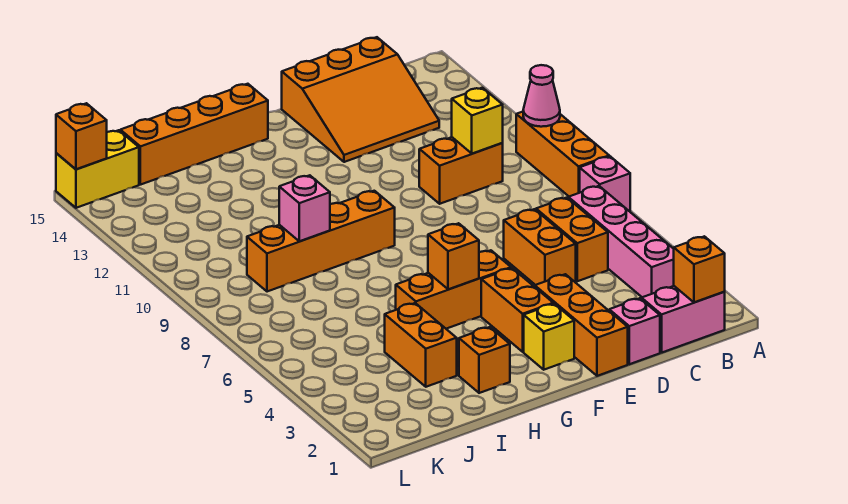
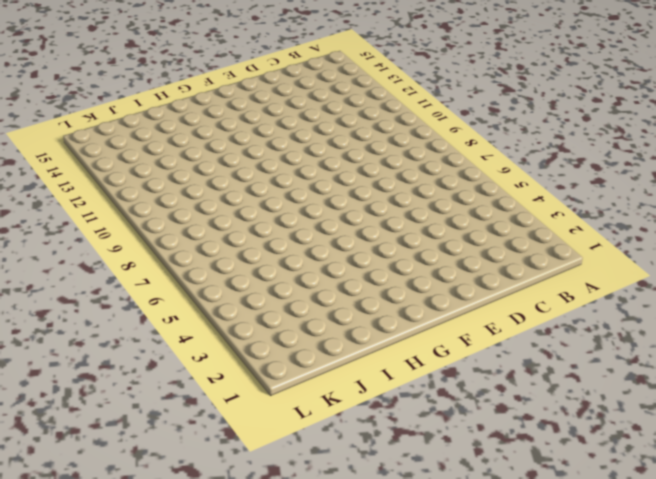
none -> pink brick A7 level 1
none -> orange brick A8:A10 level 1
none -> pink brick B1:C1 level 1

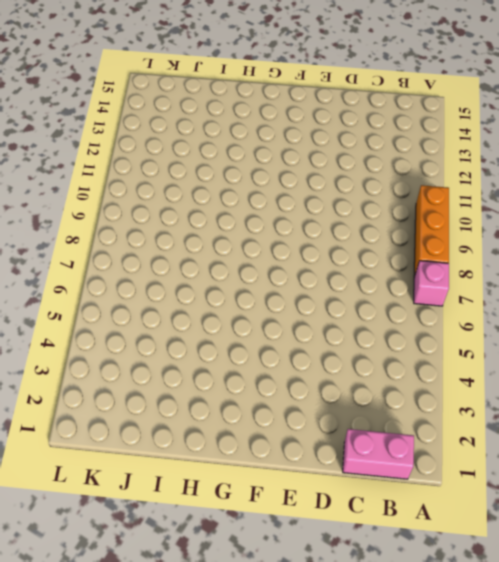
none -> pink brick B3:B6 level 1
none -> orange brick C5:C6 level 1
none -> orange brick C10:D10 level 1

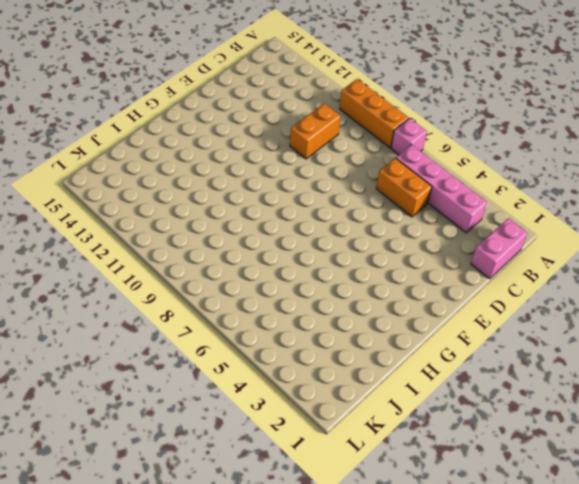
none -> orange slope C13:E15 level 1 top 15
none -> pink brick D1 level 1
none -> orange brick D5:D6 level 1

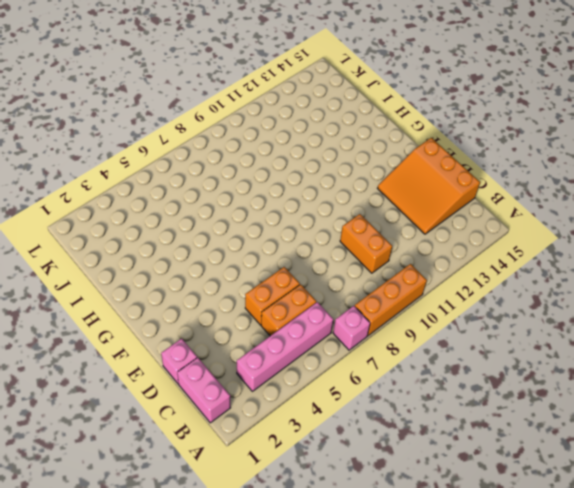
none -> orange brick E1:E3 level 1
none -> yellow brick F2 level 1
none -> orange brick F3:F4 level 1

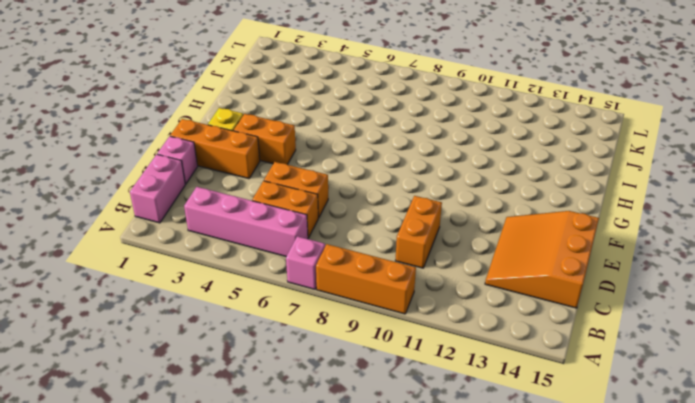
none -> orange brick F5:H5 level 1
none -> orange brick G9:J9 level 1
none -> orange brick G15:J15 level 1

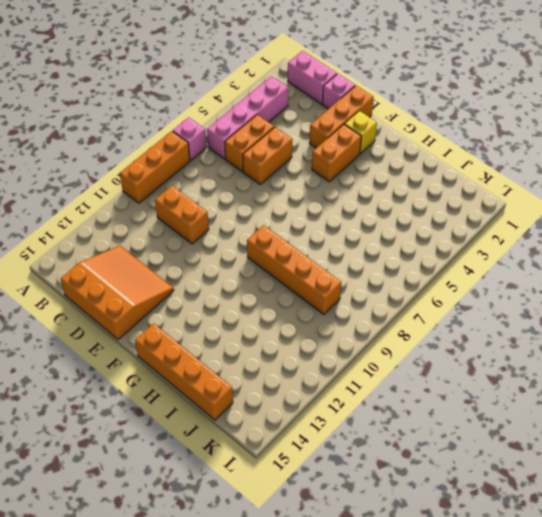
none -> orange brick F5:H5 level 1
none -> orange brick H2 level 1
none -> orange brick I3:I4 level 1

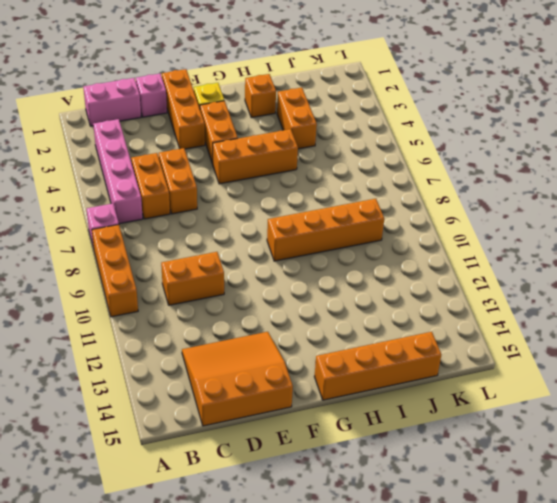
none -> yellow brick K15:L15 level 1
none -> pink cone A10 level 2
none -> orange brick B1 level 2

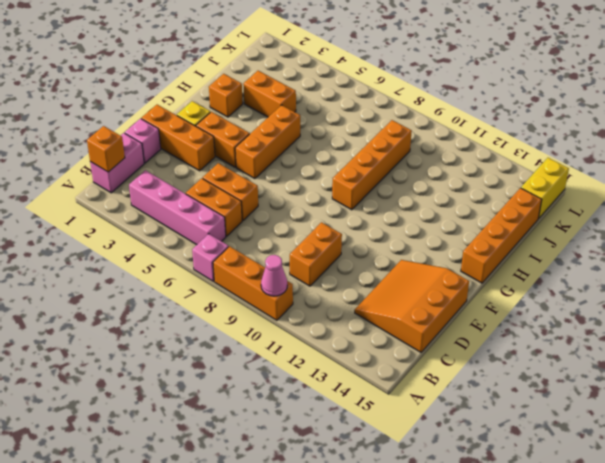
none -> yellow brick C10 level 2
none -> orange brick G5 level 2
none -> pink brick I9 level 2

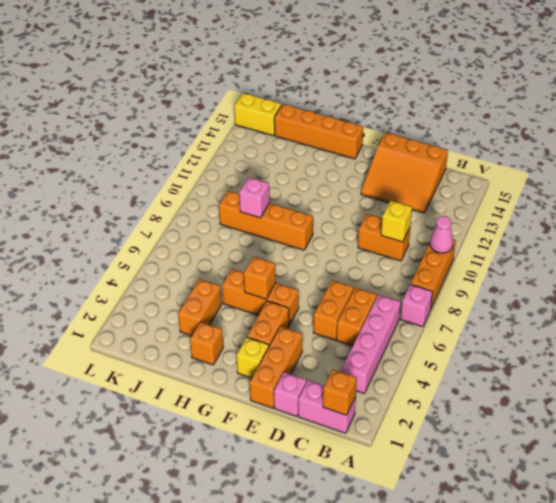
none -> orange brick L15 level 2

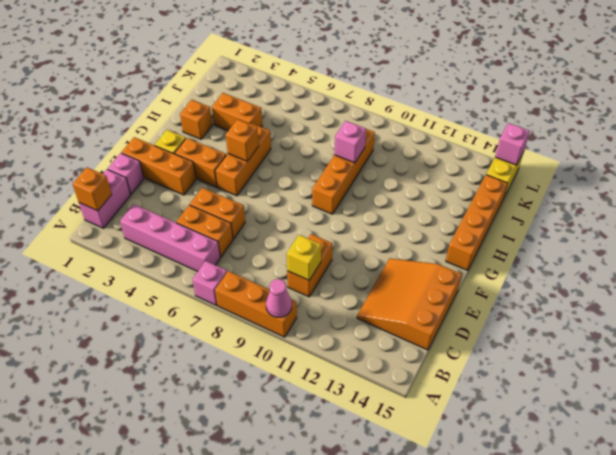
pink brick L15 level 2 -> orange brick L15 level 2

